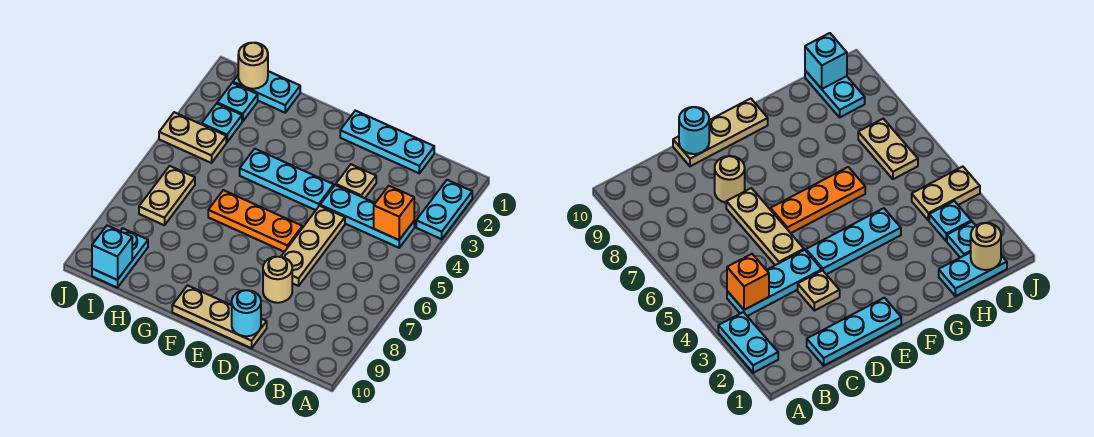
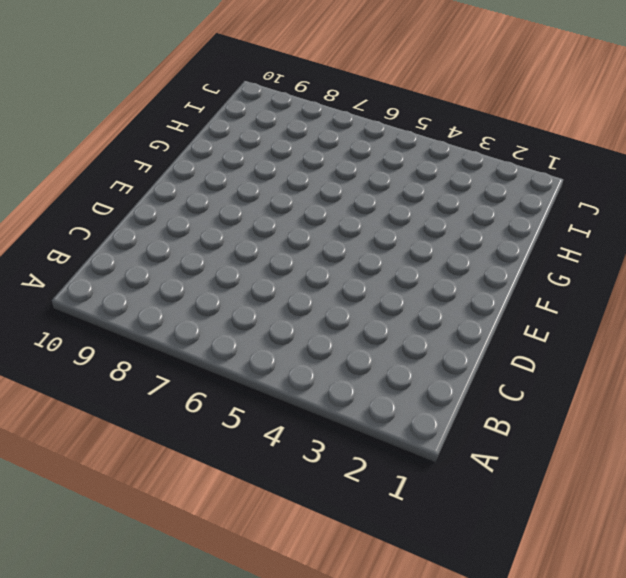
none -> cyan plate A2:A3 level 1
none -> cyan plate B4:D4 level 1
none -> cyan plate C1:E1 level 1

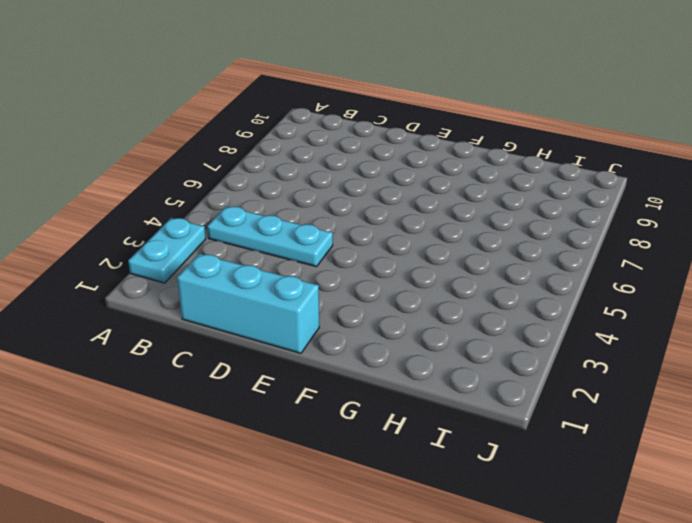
cyan brick C1:E1 level 1 -> cyan plate C1:E1 level 1
none -> tan plate D3 level 1
none -> tan plate D5:D7 level 1
none -> tan round brick D8 level 1

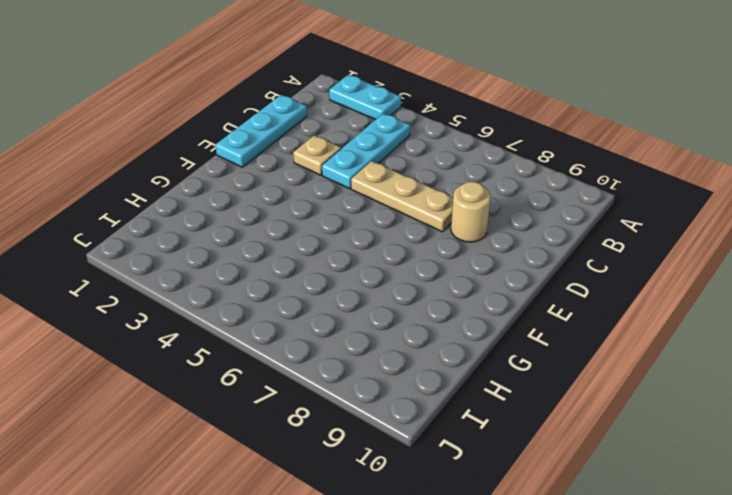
none -> tan plate D10:F10 level 1
none -> cyan plate E4:G4 level 1
none -> orange plate E6:G6 level 1

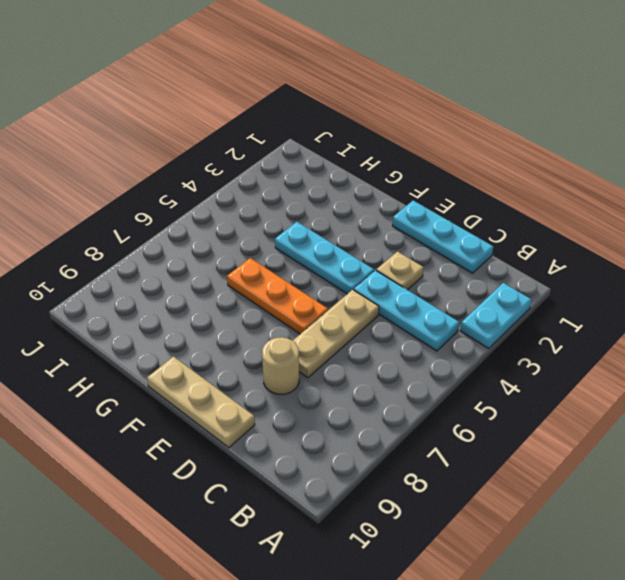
none -> cyan plate H1:I1 level 1
none -> cyan plate I2 level 1
none -> cyan plate I3 level 1

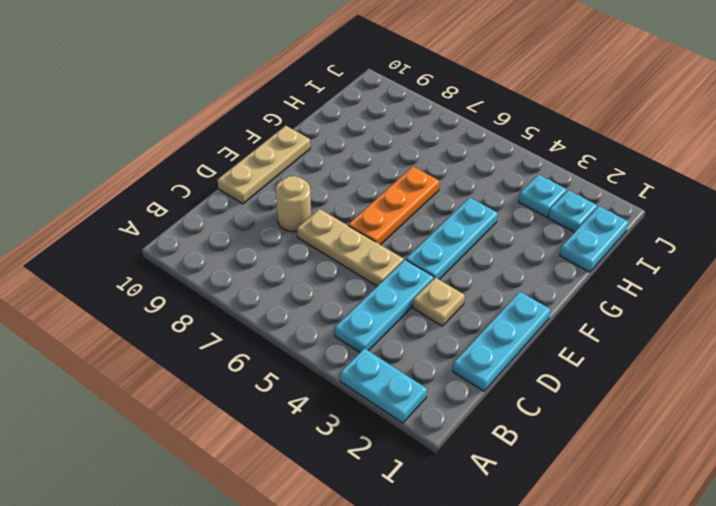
none -> tan plate I4:J4 level 1
none -> tan plate I6:I7 level 1
none -> cyan plate I9:I10 level 1

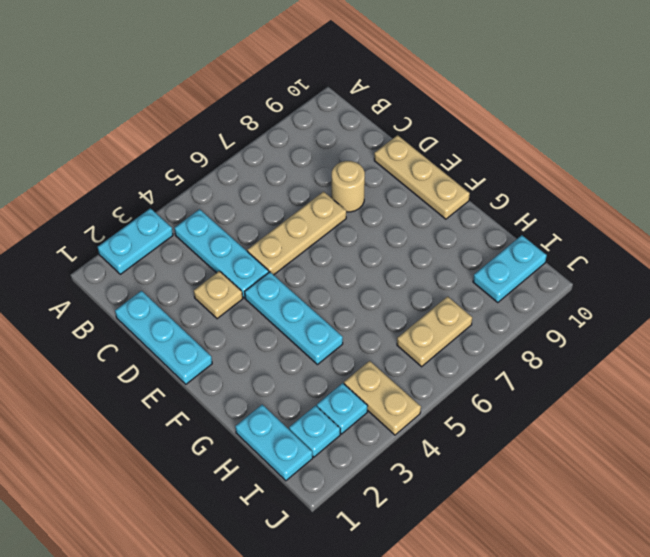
none -> orange plate E6:G6 level 1
none -> orange brick B4 level 2
none -> cyan round brick D10 level 2

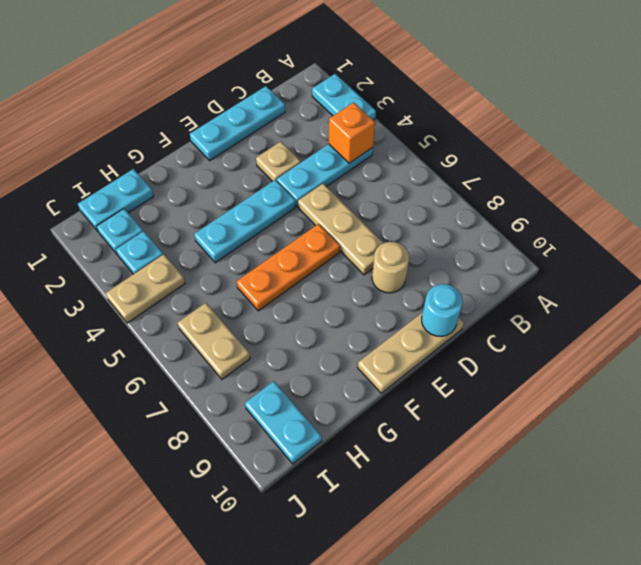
none -> tan round brick I1 level 2
none -> cyan brick I10 level 2

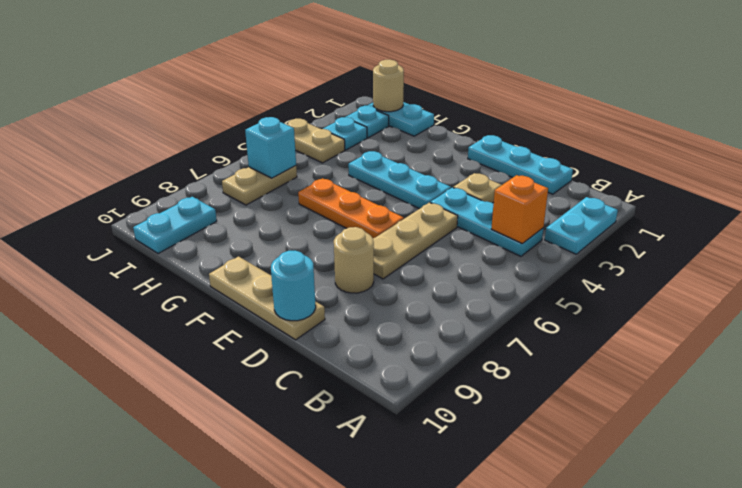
cyan brick I6 level 2 -> cyan brick I10 level 2

